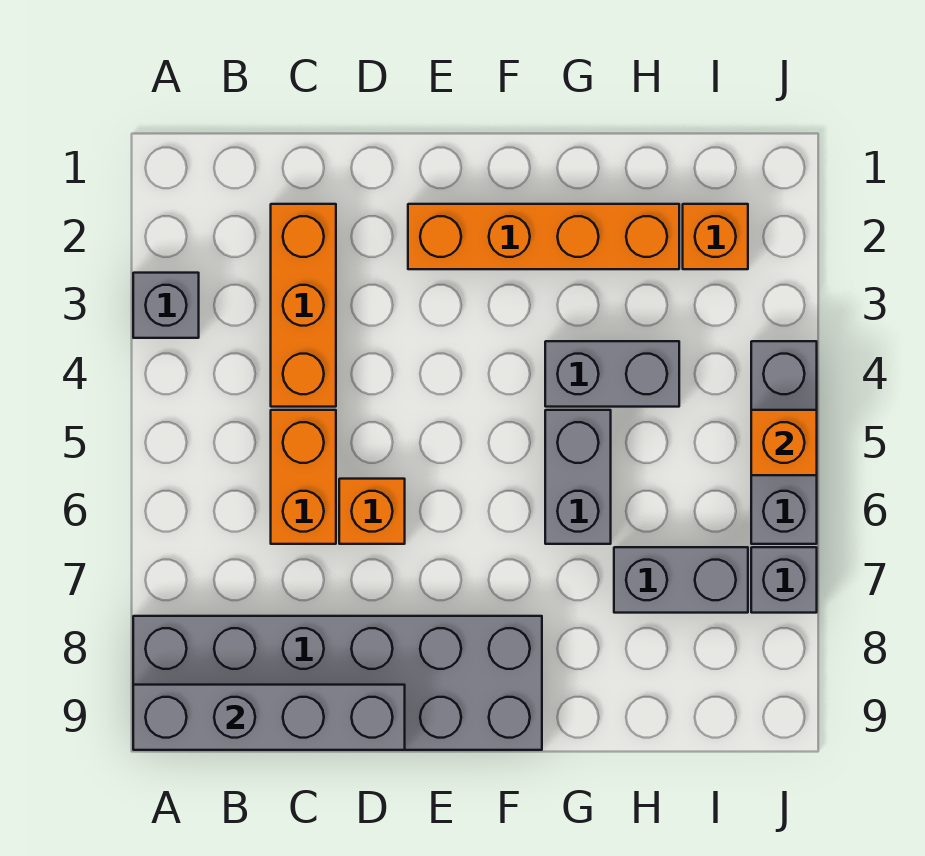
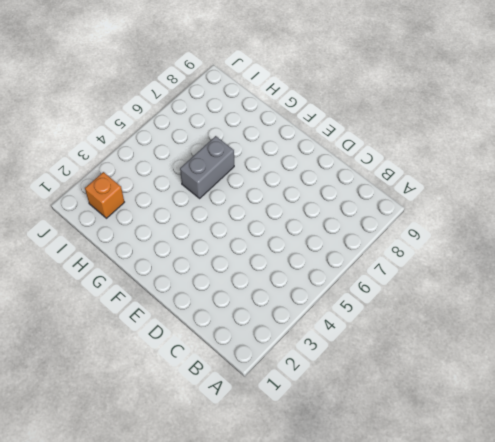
none -> grey brick A3 level 1
none -> grey brick A8:F9 level 1
none -> orange brick C2:C4 level 1

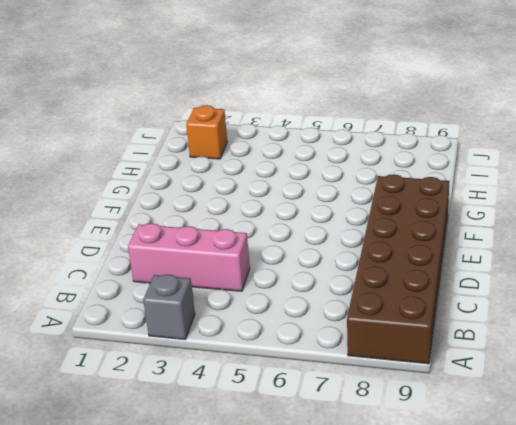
brown brick A8:F9 level 1 -> grey brick A8:F9 level 1
pink brick C2:C4 level 1 -> orange brick C2:C4 level 1
none -> orange brick C5:C6 level 1
none -> orange brick D6 level 1
none -> orange brick E2:H2 level 1

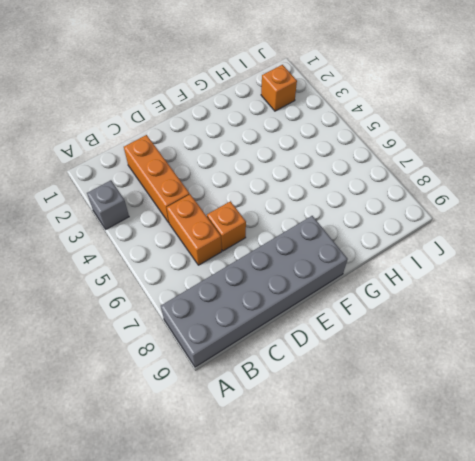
none -> orange brick E2:H2 level 1
none -> grey brick G4:H4 level 1
none -> grey brick G5:G6 level 1

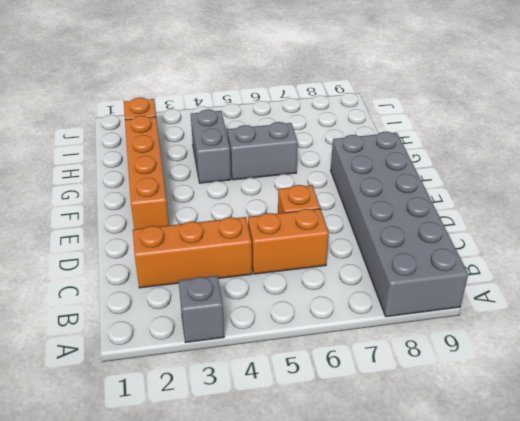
none -> grey brick H7:I7 level 1
none -> grey brick J4:J6 level 1
none -> grey brick J7 level 1

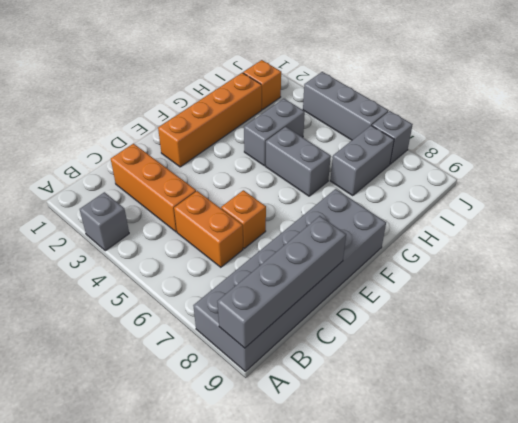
none -> orange brick J5 level 2

